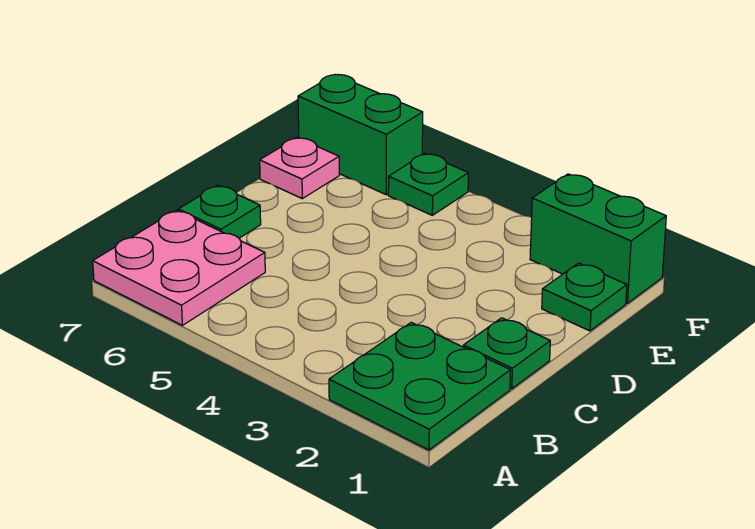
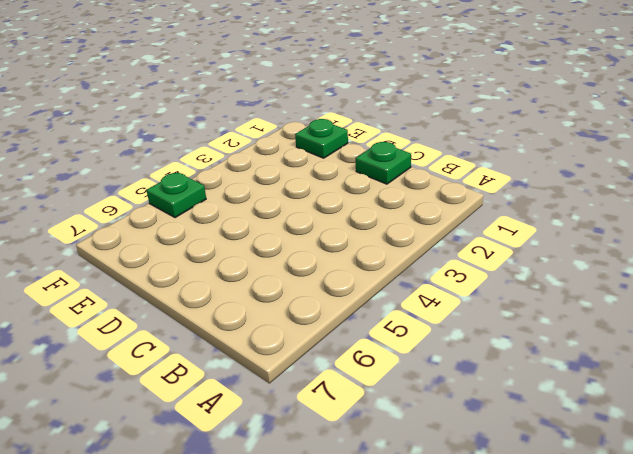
none -> green plate A1:B2 level 1
none -> pink plate A6:B7 level 1

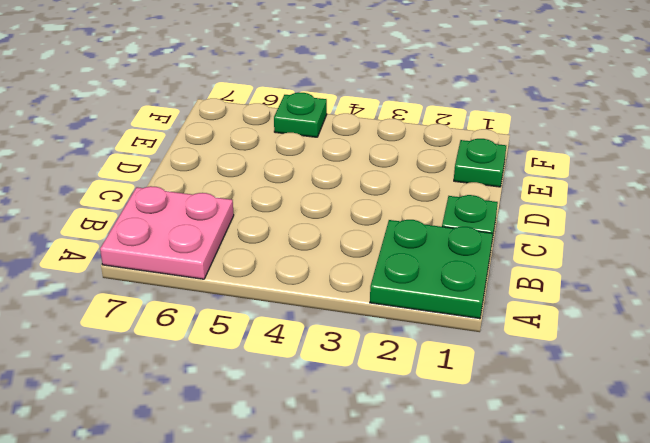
none -> green plate C7 level 1
none -> pink plate E7 level 1

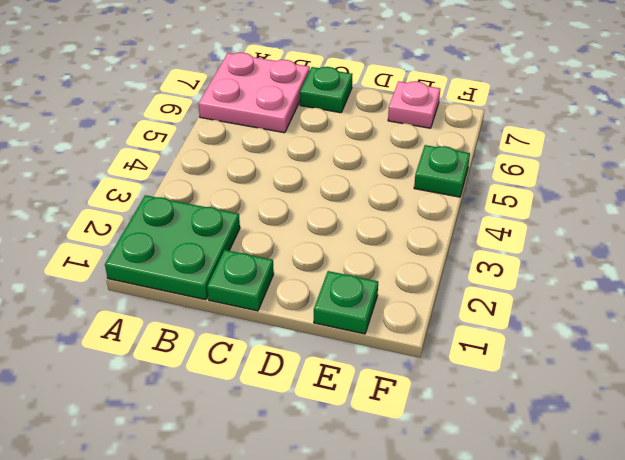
none -> green brick F1:F2 level 1
none -> green brick F6:F7 level 1

